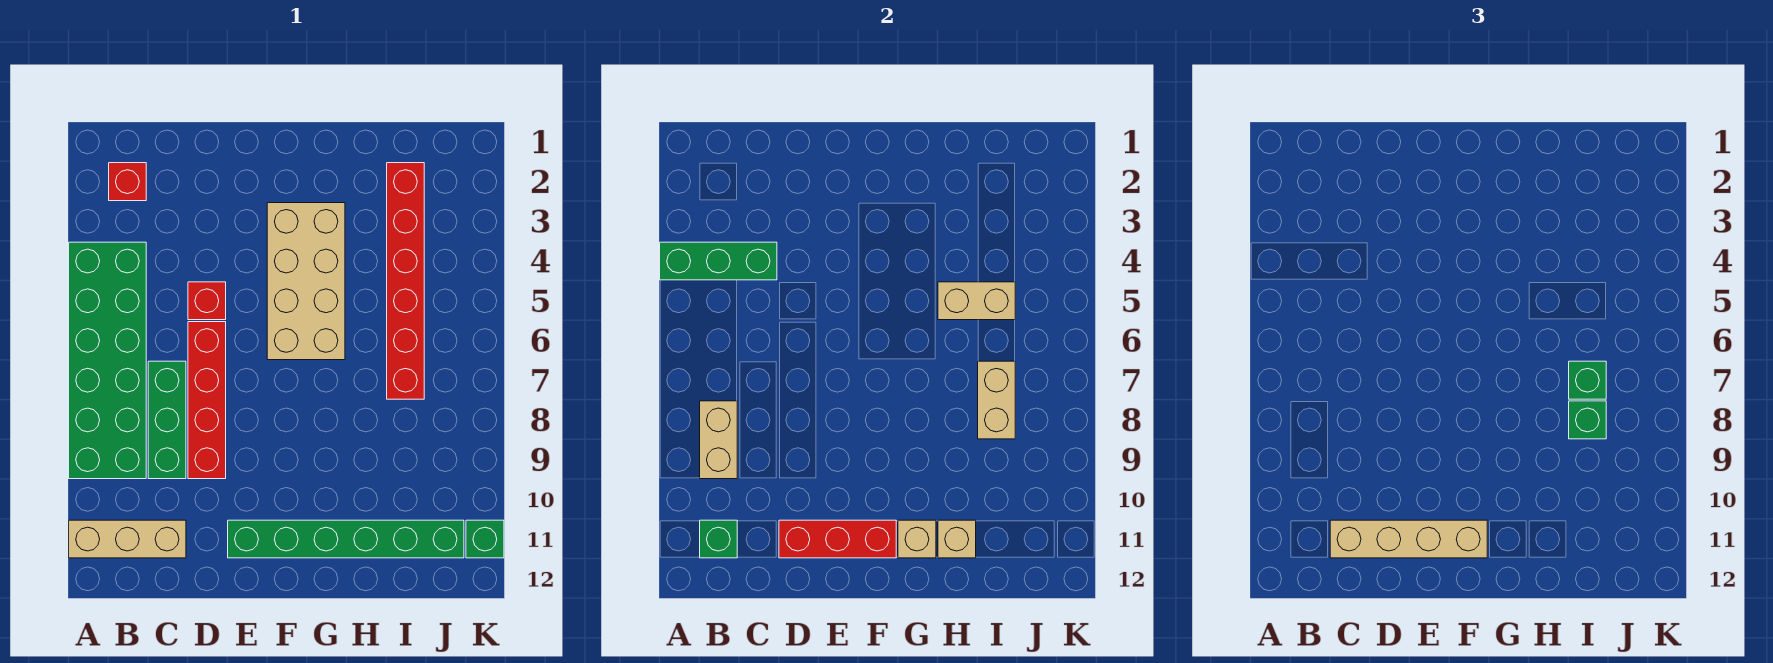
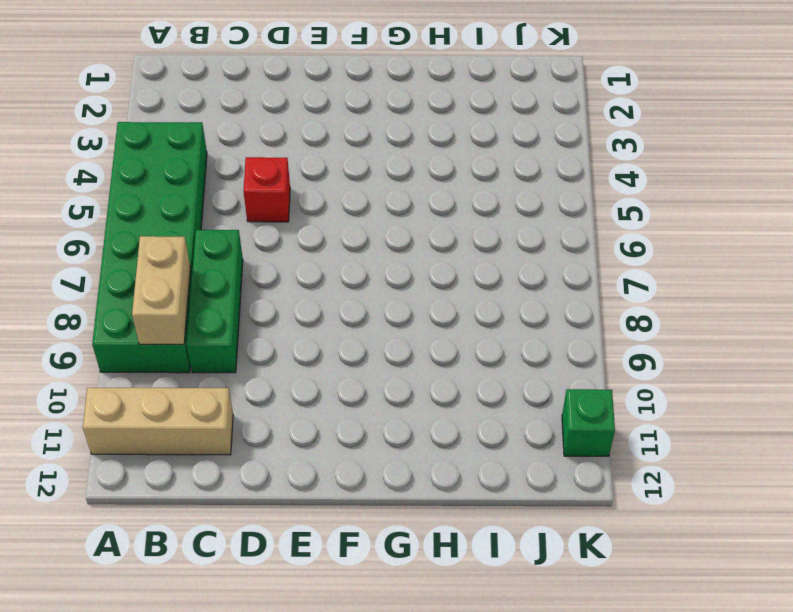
none -> red brick B2 level 1
none -> red brick D6:D9 level 1
none -> green brick E11:J11 level 1

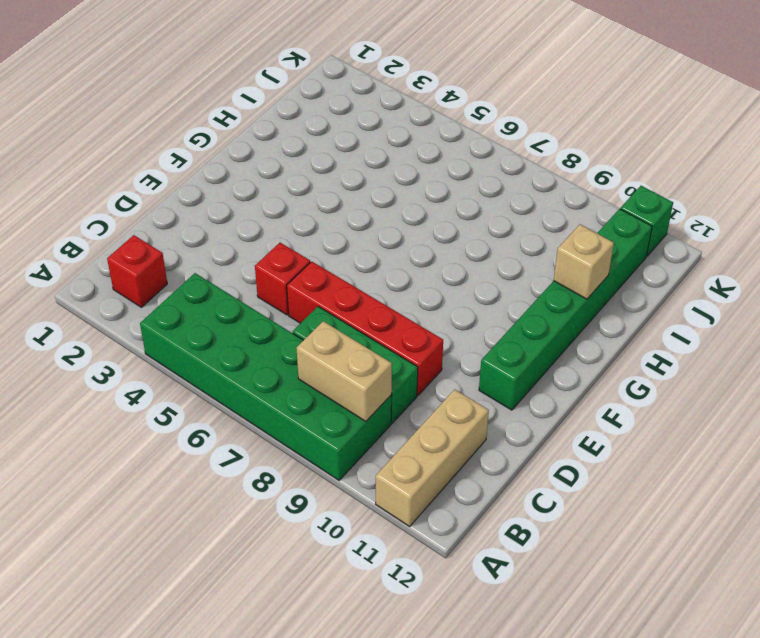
none -> tan brick F3:G6 level 1
none -> red brick I2:I7 level 1
none -> green brick A4:C4 level 2

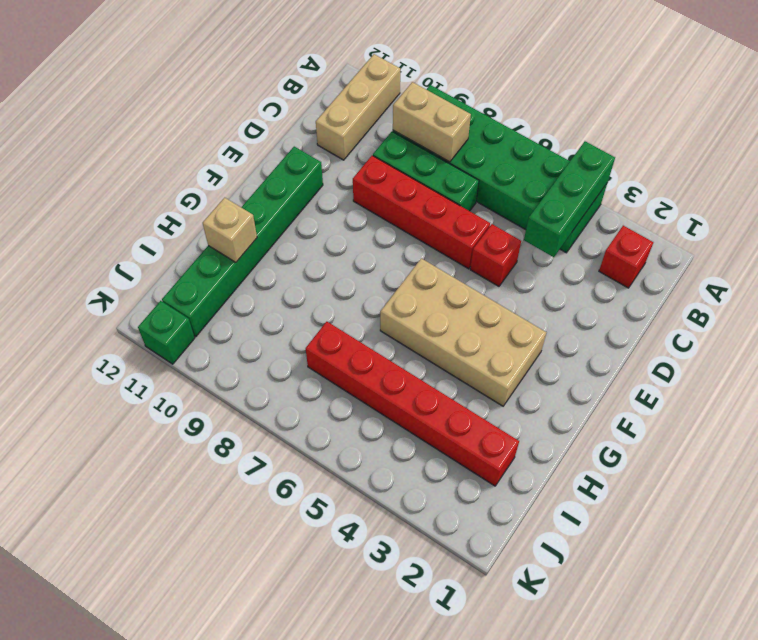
none -> green brick B11 level 2
none -> red brick D11:F11 level 2
none -> tan brick G11 level 2

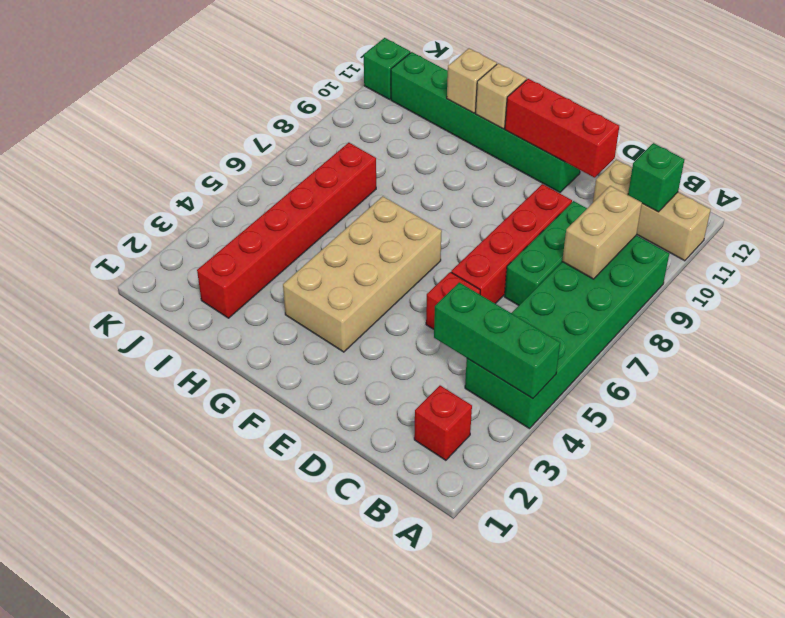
none -> tan brick H5:I5 level 2
none -> tan brick I7:I8 level 2
none -> tan brick C11:F11 level 3

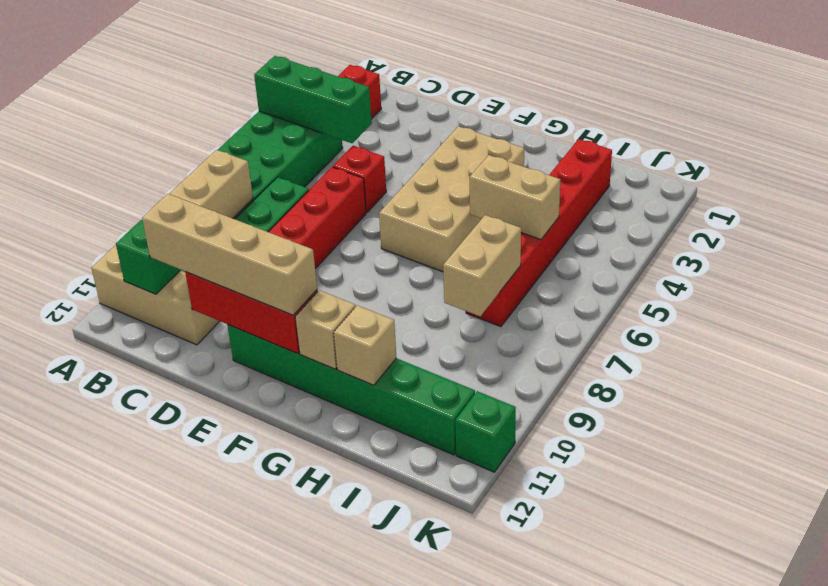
none -> green brick I7 level 3
none -> green brick I8 level 3

